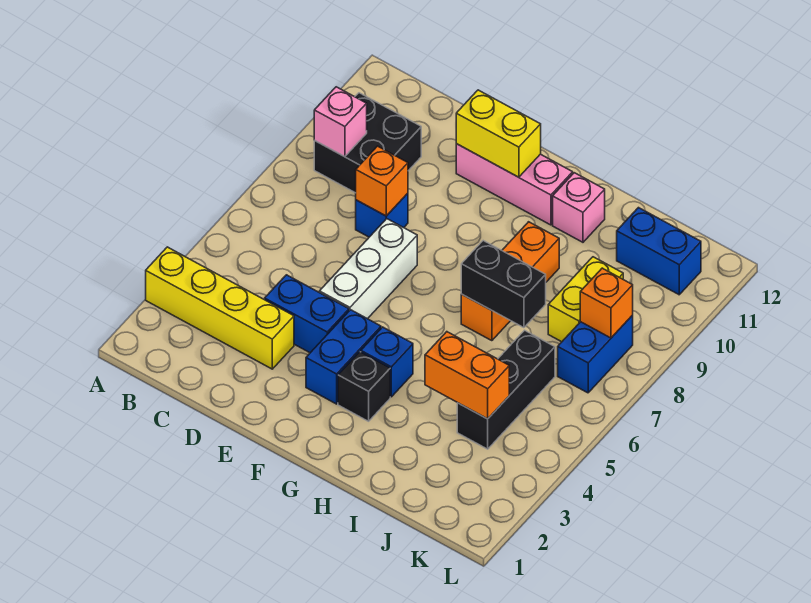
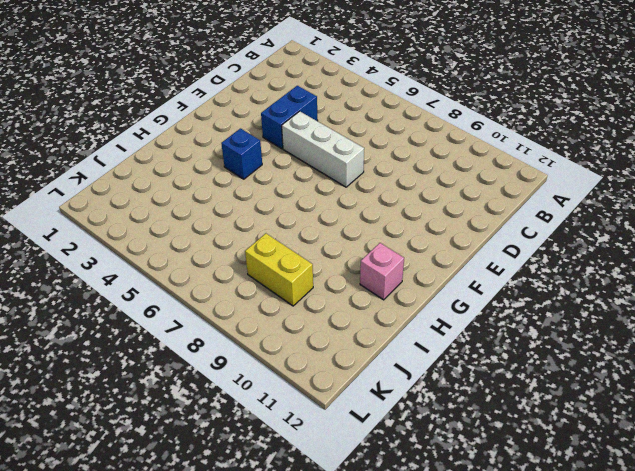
none -> yellow brick A3:D3 level 1
none -> black brick B9:C10 level 1
none -> blue brick D8 level 1

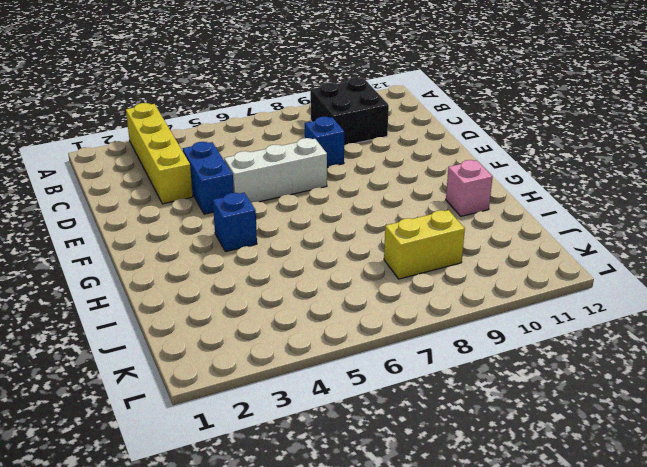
none -> pink brick E11:G11 level 1
none -> blue brick F3:F4 level 1
none -> black brick G3 level 1

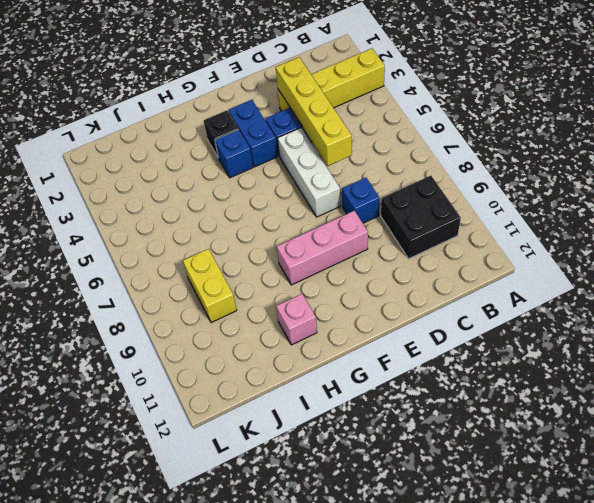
yellow brick D3:D6 level 2 -> none
pink brick E9:G9 level 1 -> pink brick E11:G11 level 1
none -> orange brick H7:H9 level 1
none -> black brick J4:J6 level 1
none -> blue brick J11:K11 level 1

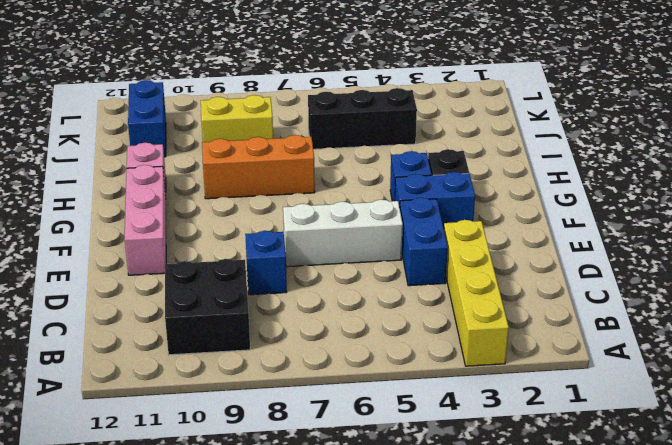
none -> blue brick K7:K8 level 1
none -> pink brick B9 level 2
none -> orange brick D8 level 2

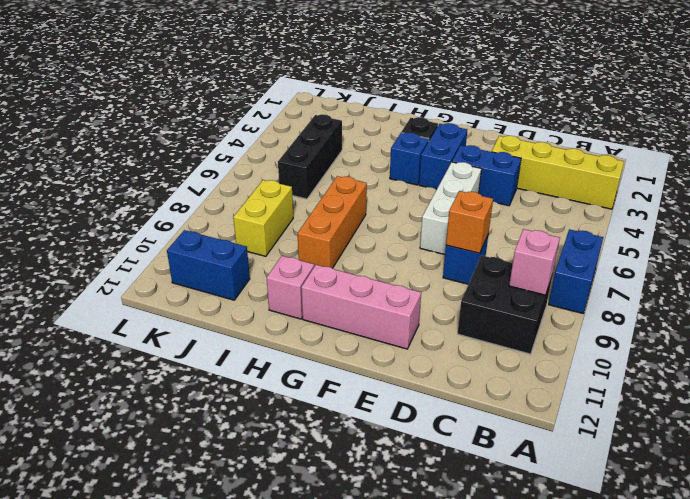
blue brick A7:A8 level 1 -> blue brick K7:K8 level 1
none -> yellow brick E11:F11 level 2
none -> black brick H7:I7 level 2
none -> orange brick I4:J4 level 2

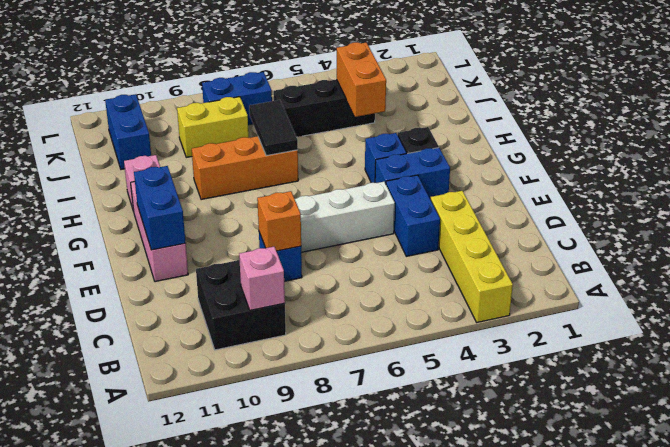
blue brick E11:F11 level 2 -> yellow brick E11:F11 level 2
black tile H7:I7 level 2 -> black brick H7:I7 level 2
none -> orange brick K8 level 2

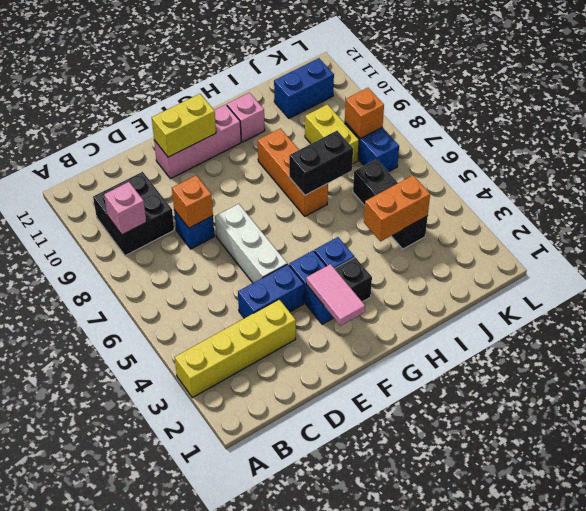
pink tile F2:F3 level 2 -> none

